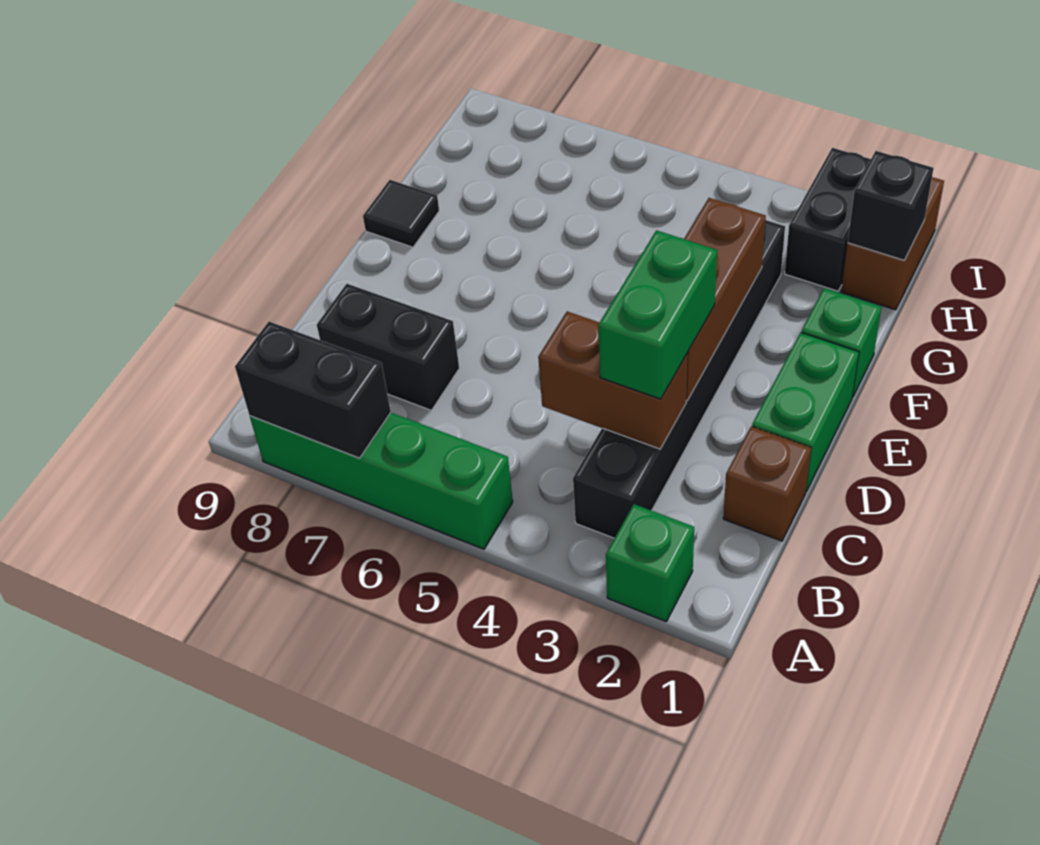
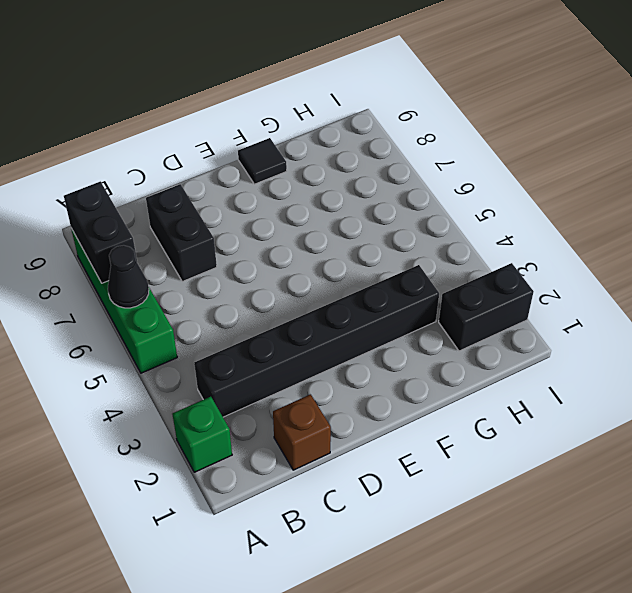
black cone A6 level 2 -> none
none -> green brick D1:E1 level 1
none -> green brick F1 level 1
none -> brown brick H1:I1 level 1

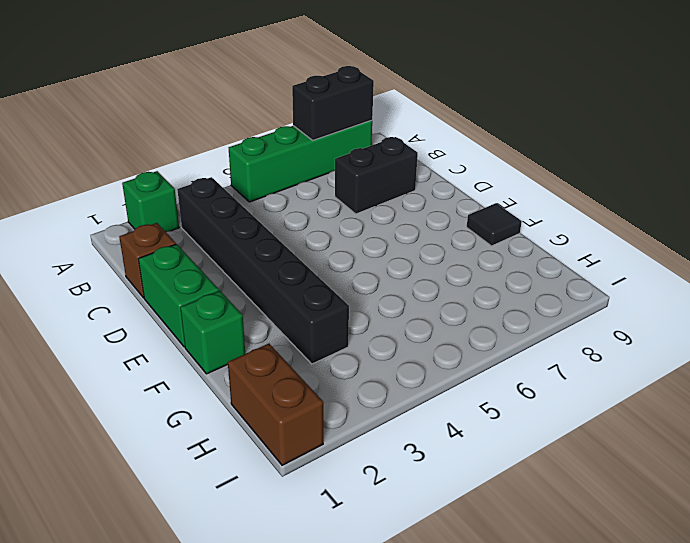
none -> black brick H2:I2 level 1
none -> brown brick C3:C4 level 2
none -> brown brick D3:F3 level 2

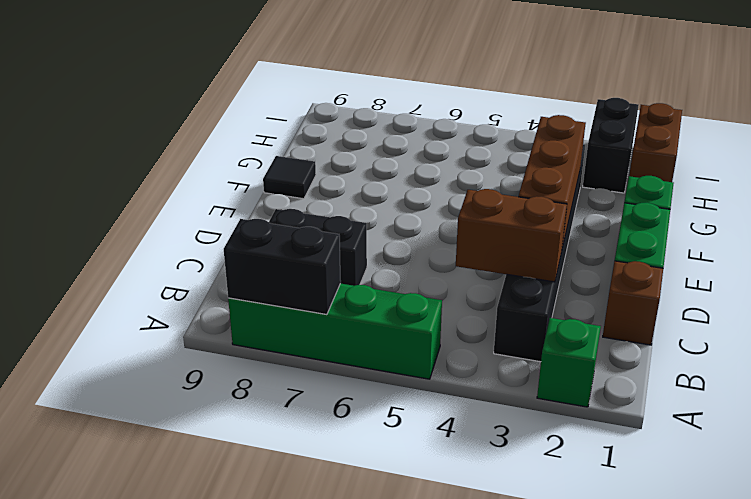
none -> black brick H1 level 2
none -> green brick C3:D3 level 3

